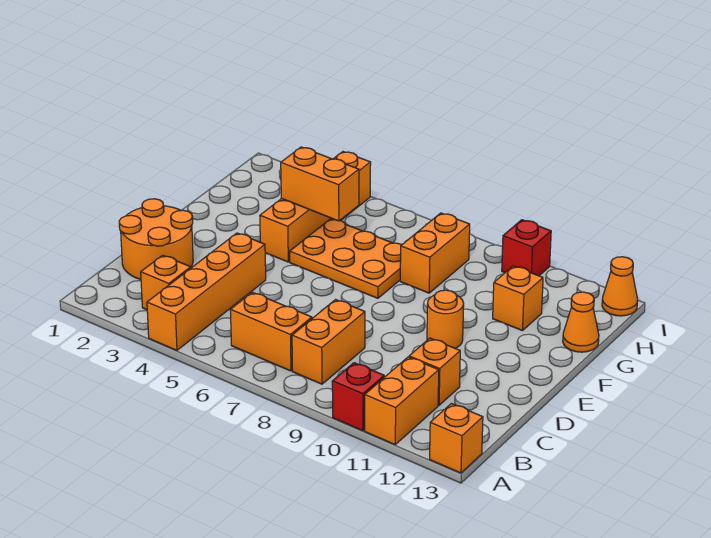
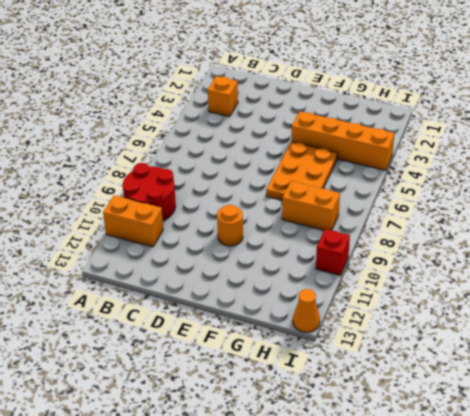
red round brick A9:B10 level 1 -> red brick A10 level 1
none -> orange brick A4:D4 level 1
none -> orange brick A13 level 1
none -> orange brick B6:B7 level 1

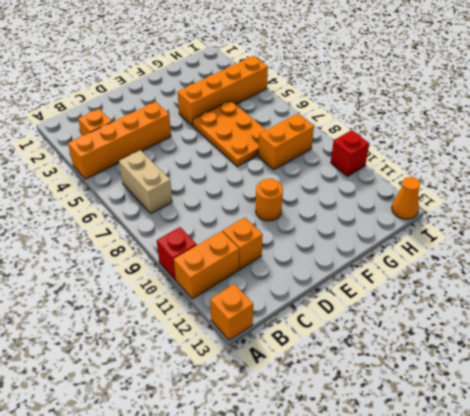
tan brick B6:B7 level 1 -> orange brick B6:B7 level 1
none -> orange brick B8:C8 level 1
none -> orange round brick C1:D2 level 1
none -> orange brick G11 level 1

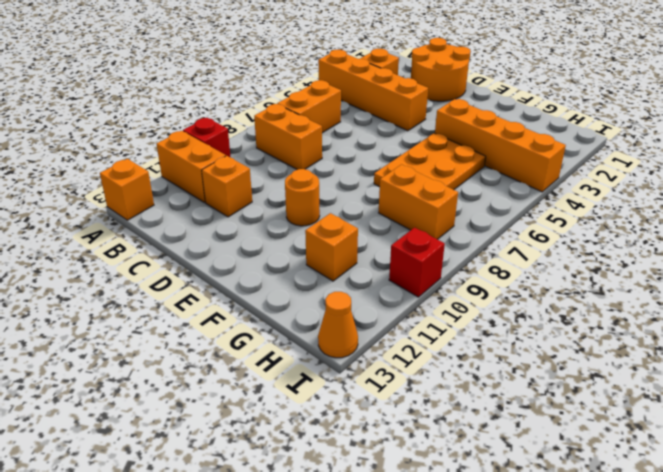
none -> orange cone G13 level 1
none -> orange brick G4:G5 level 2

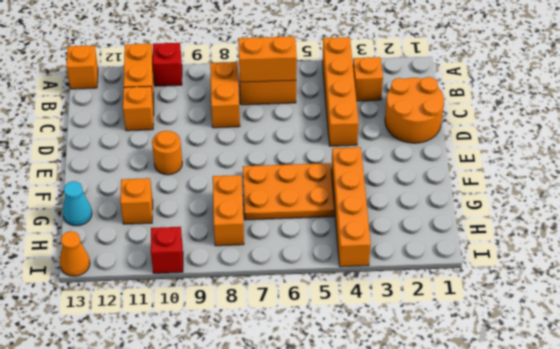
orange brick B6:B7 level 2 -> orange brick G4:G5 level 2
cyan cone G13 level 1 -> orange cone G13 level 1

